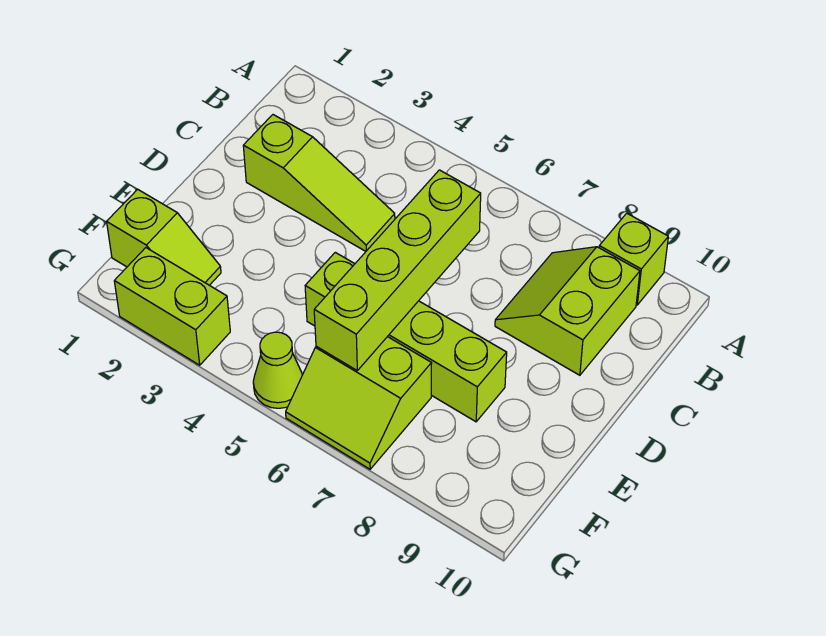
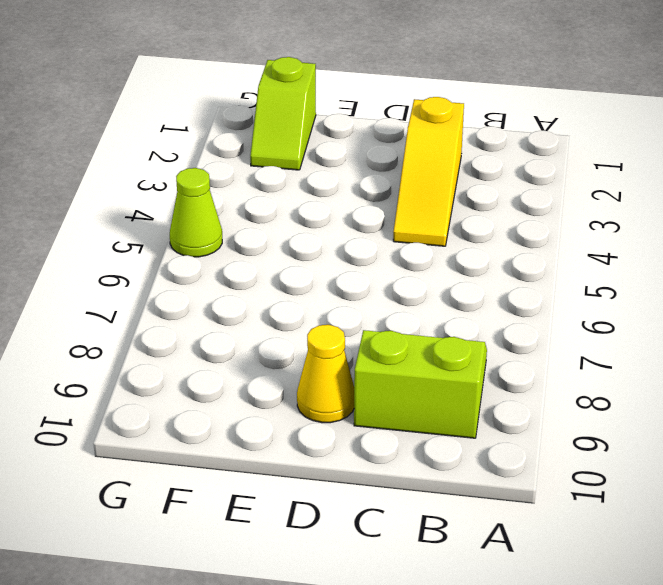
yellow slope C2:C4 level 1 top 2 -> lime slope C2:C4 level 1 top 2
yellow cone D9 level 1 -> none
none -> lime brick A9 level 1
none -> lime brick E5:E8 level 1

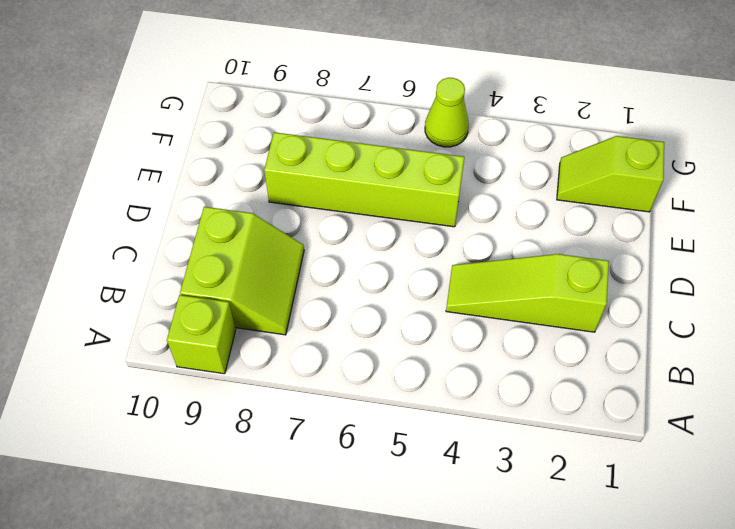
none -> lime slope F6:G7 level 1 top F
none -> lime brick G2:G3 level 1

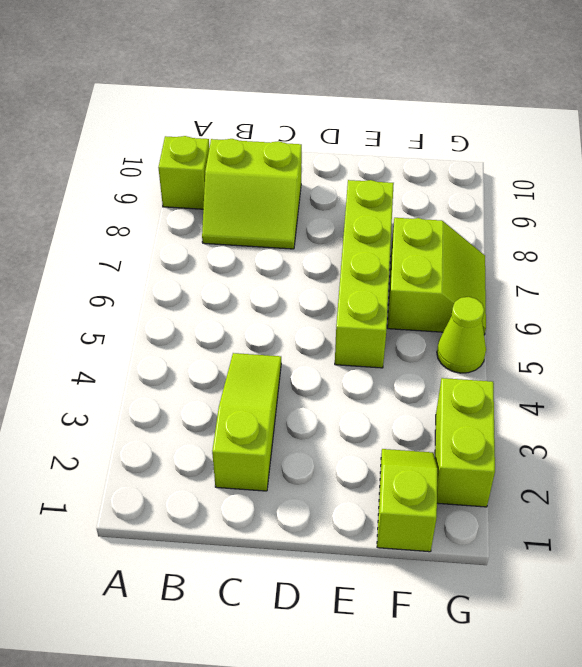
none -> lime brick C6:F6 level 2

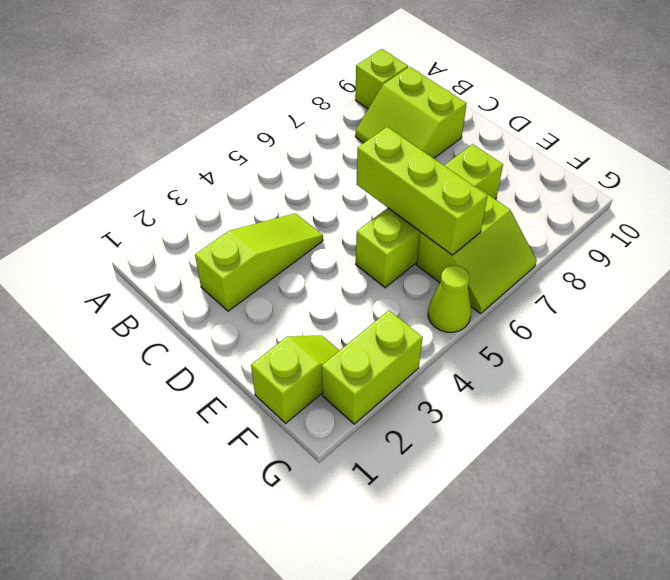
lime brick D6:F6 level 2 -> lime brick C6:F6 level 2

